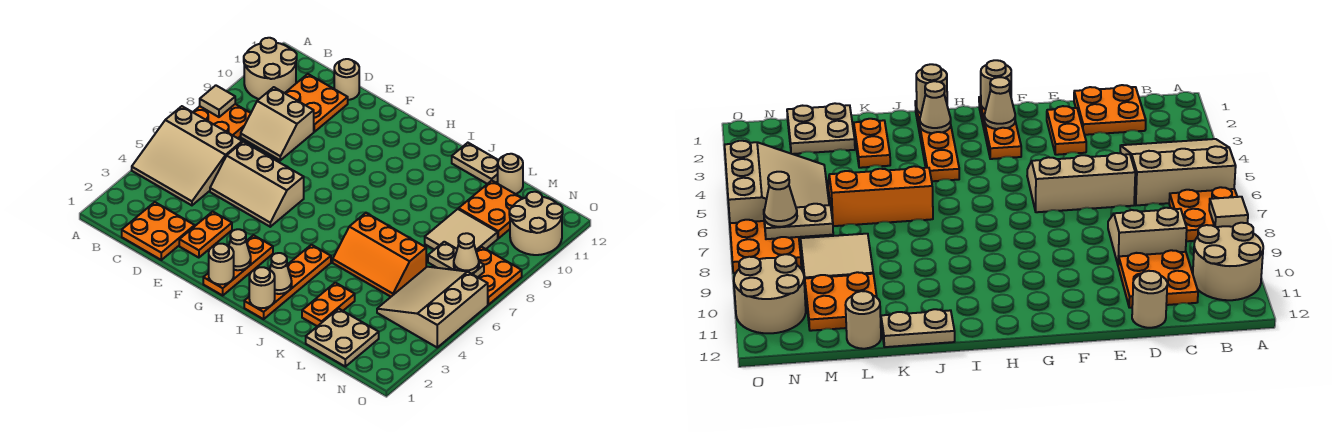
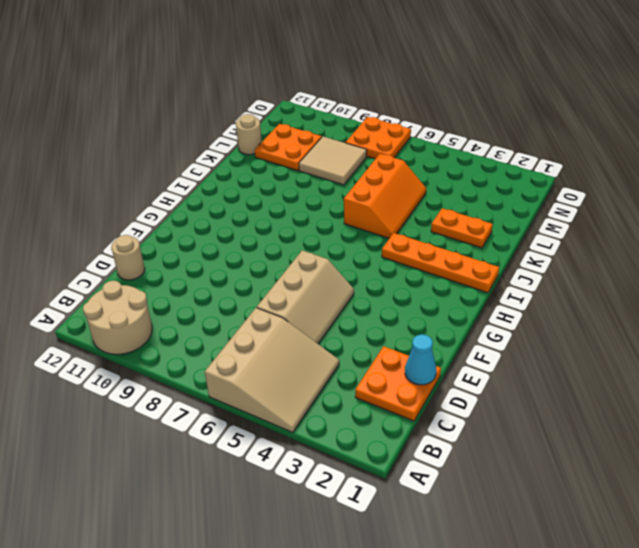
cyan cone D1 level 2 -> none
none -> orange plate A7:B8 level 1
none -> tan slope C8:D9 level 1 top 9
none -> orange plate C10:D11 level 1

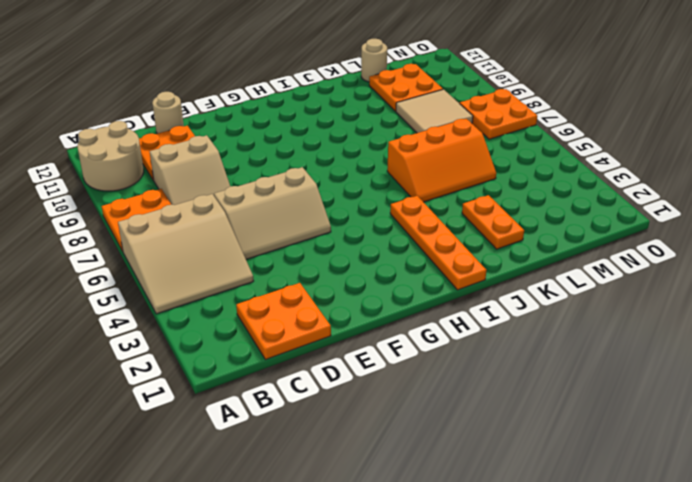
none -> orange plate E2:E3 level 1
none -> orange plate G1:G3 level 1
none -> tan plate J12:K12 level 1

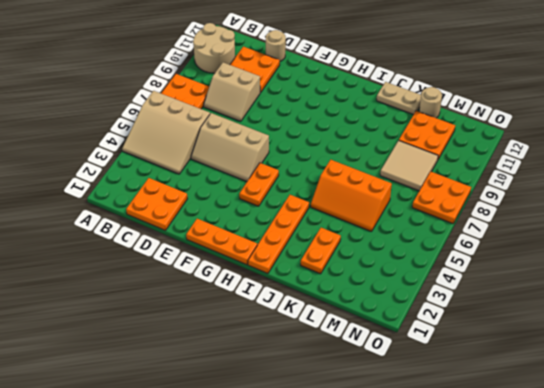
orange plate F1:H1 level 1 -> orange plate G1:G3 level 1
orange plate G4:G5 level 1 -> orange plate E2:E3 level 1
none -> tan plate L1:M2 level 1
none -> tan slope M4:O6 level 1 top O
none -> tan round brick N10:O11 level 1

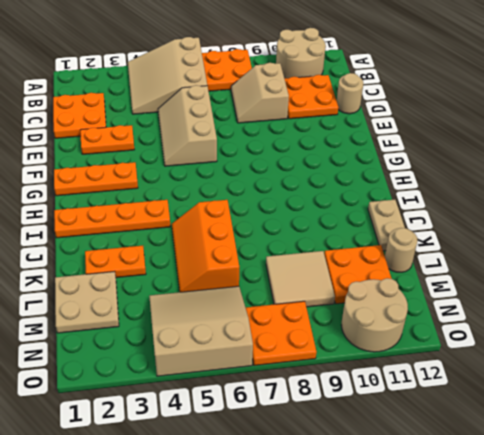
none -> tan tile A8 level 2
none -> tan round brick G1 level 2
none -> tan cone G2 level 2

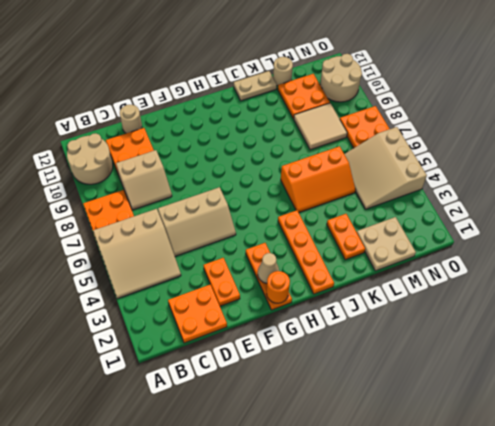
orange round brick G1 level 2 -> tan round brick G1 level 2
none -> tan tile A8 level 2
none -> tan round brick I1 level 2
none -> tan cone I2 level 2

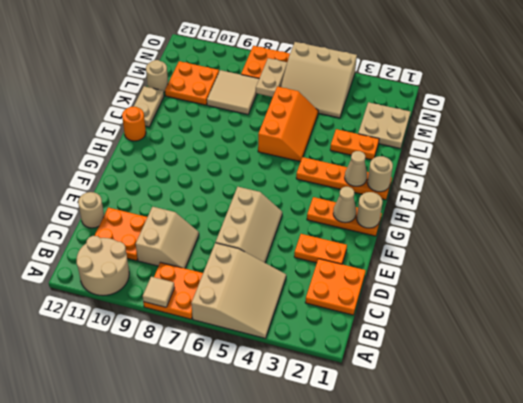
orange round brick I12 level 1 -> none
none -> tan round brick N10:O11 level 1
none -> tan cone N7 level 3

